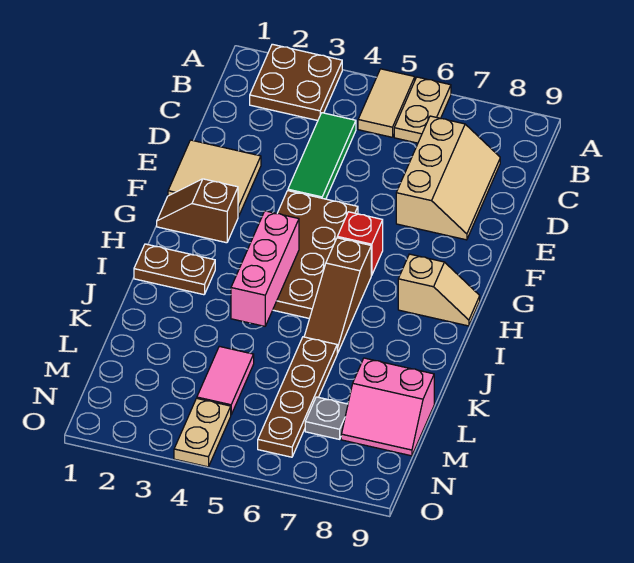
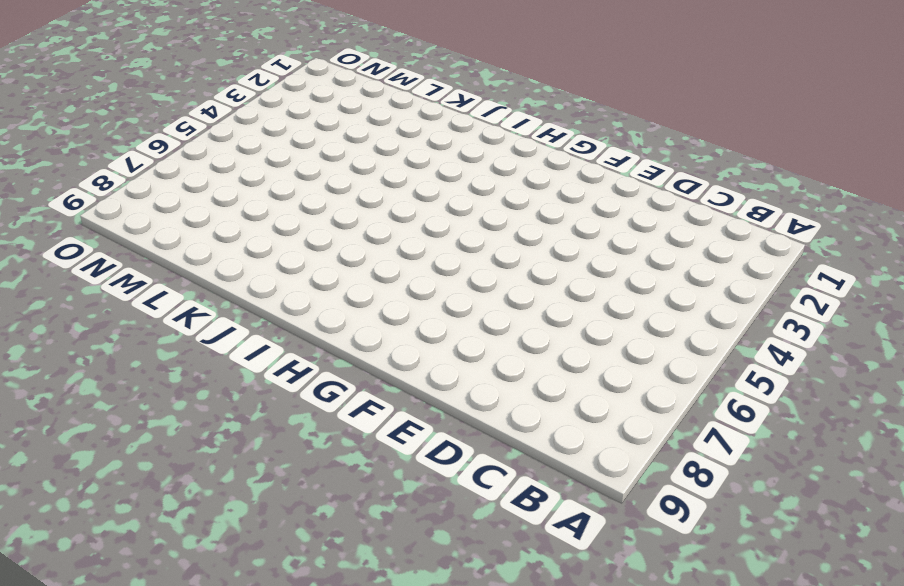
none -> brown plate A2:B3 level 1
none -> tan tile A5:B5 level 1
none -> tan plate A6:B6 level 1

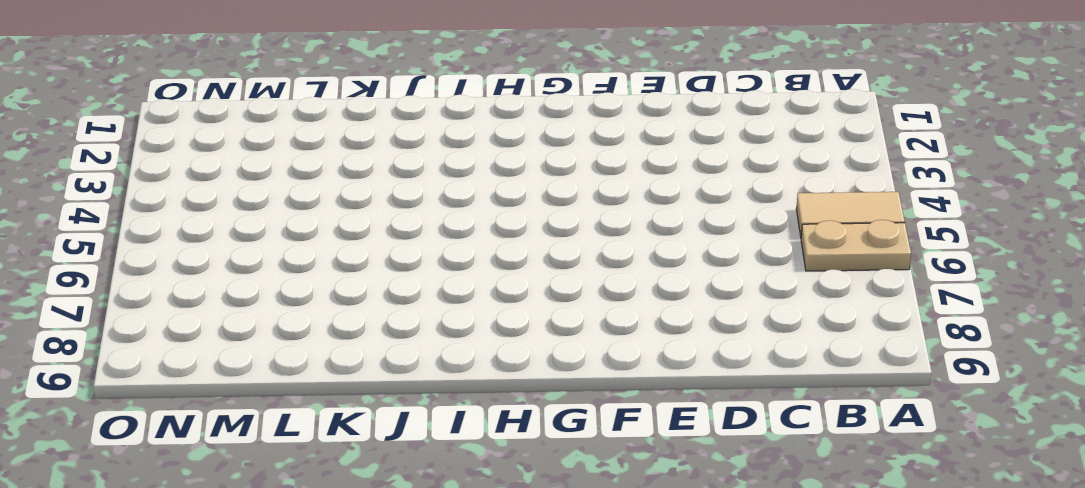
none -> brown plate A2:B3 level 1
none -> green tile C4:E4 level 1
none -> tan slope C7:E8 level 1 top 7

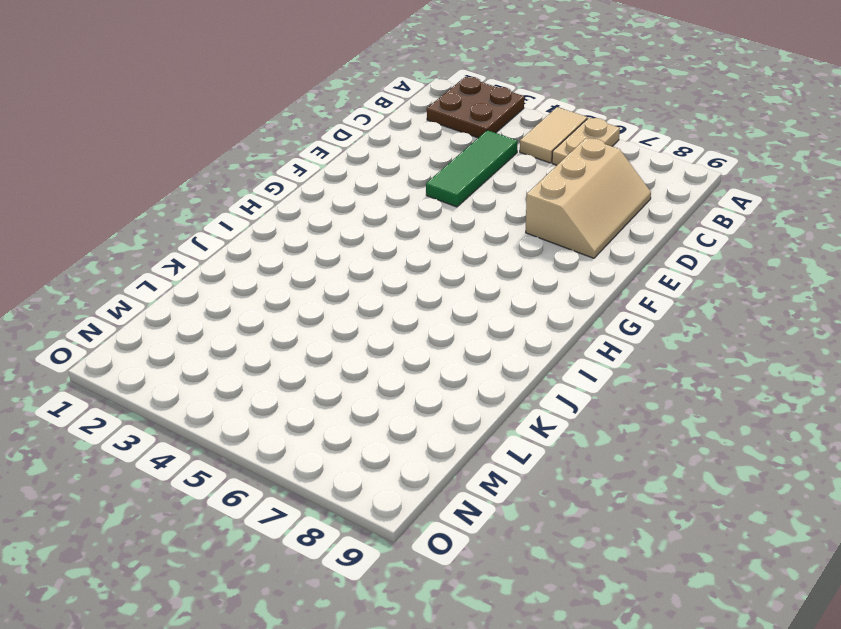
none -> tan tile E1:F2 level 1
none -> brown plate F4:I5 level 1
none -> brown slope G1:G2 level 1 top 2

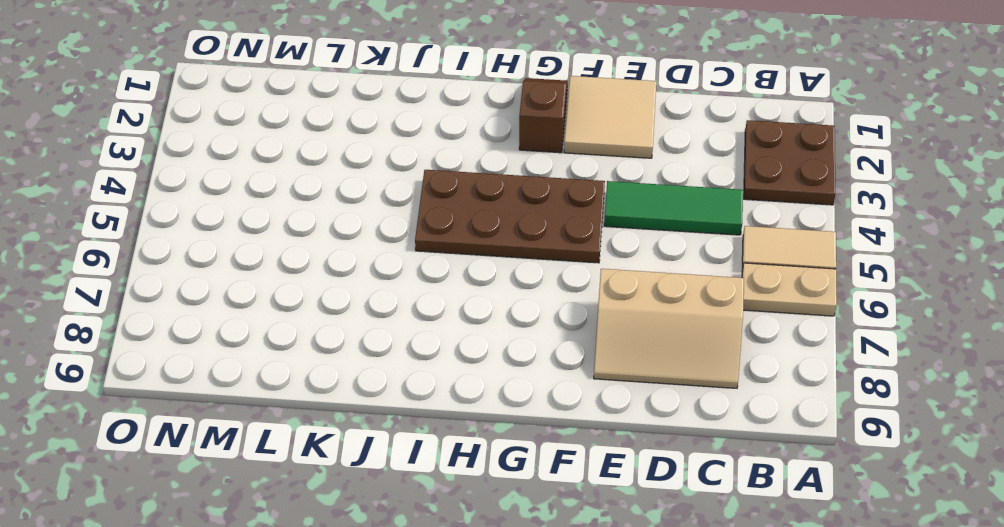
none -> red brick G6 level 1
none -> brown slope H6:J6 level 1 top H
none -> tan slope H8:H9 level 1 top 8

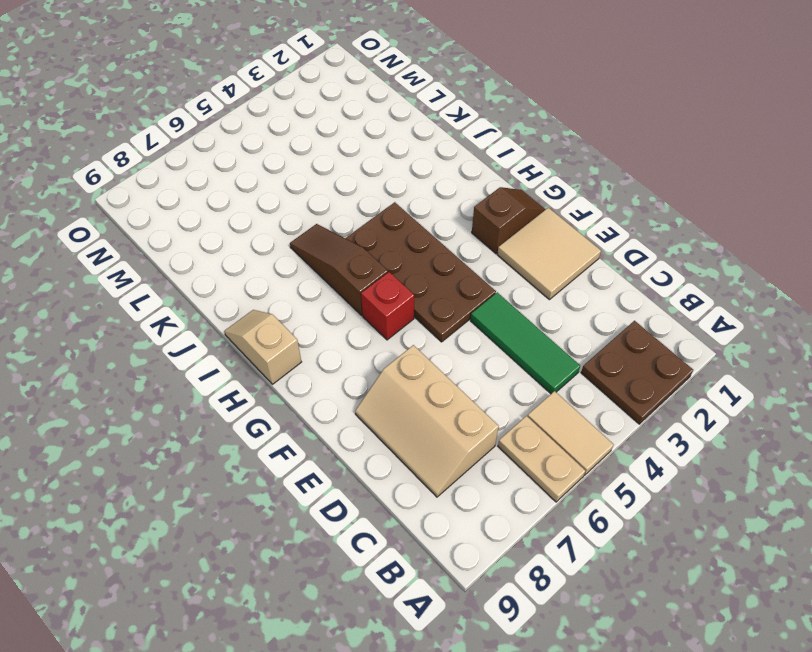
tan slope H9:I9 level 1 top H -> tan slope H8:H9 level 1 top 8
none -> brown plate I1:I2 level 1
none -> brown plate K6:N6 level 1
none -> pink tile L4:M4 level 1

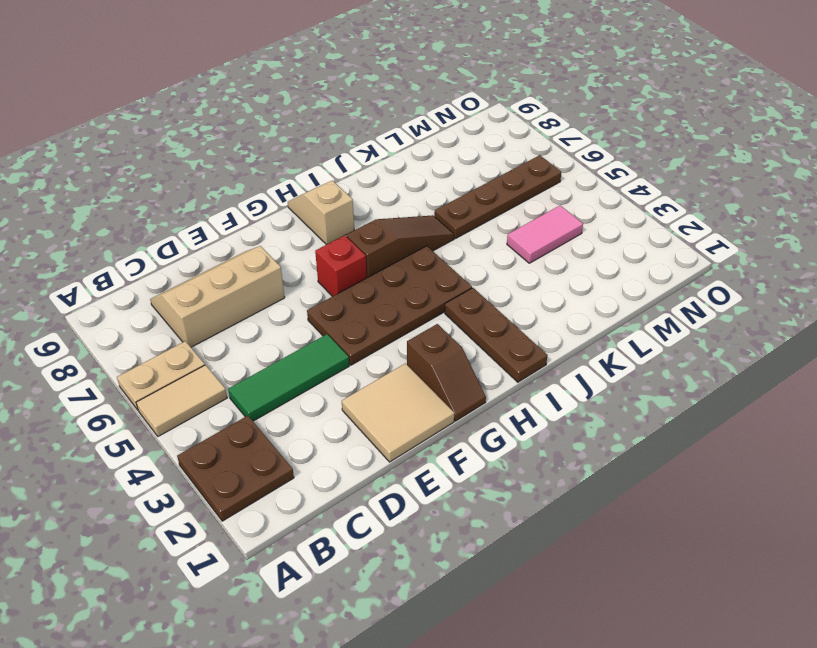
brown plate I1:I3 level 1 -> brown plate I1:I2 level 1
none -> pink slope L8:M9 level 1 top L
none -> grey plate M7 level 1
none -> tan plate N4:O4 level 1

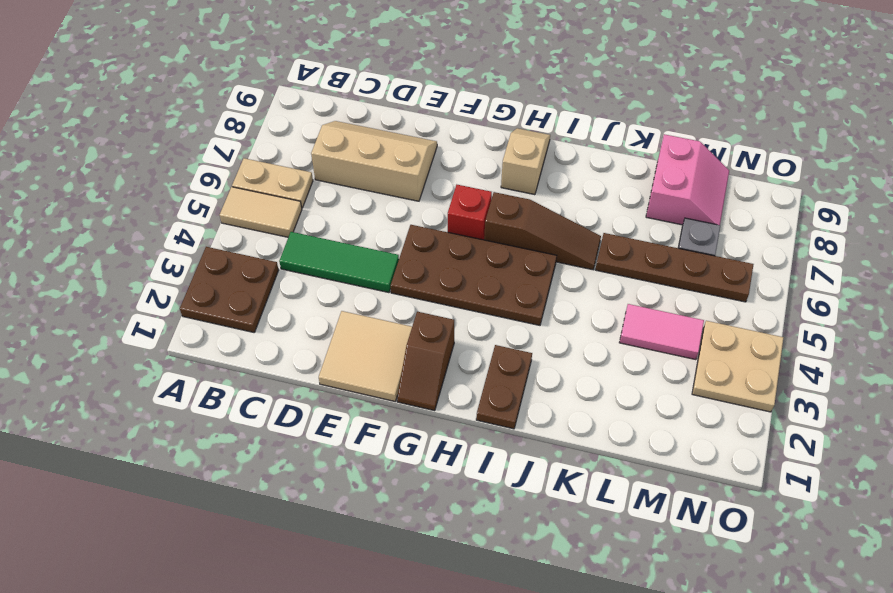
tan plate N3:O4 level 1 -> tan plate N4:O4 level 1
none -> pink brick H4:J4 level 2

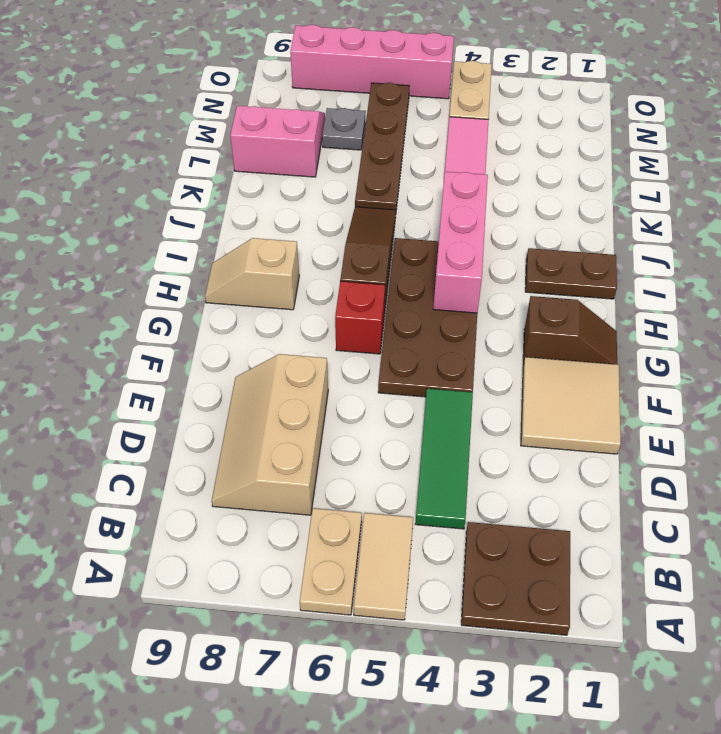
pink brick O5:O8 level 1 -> none

